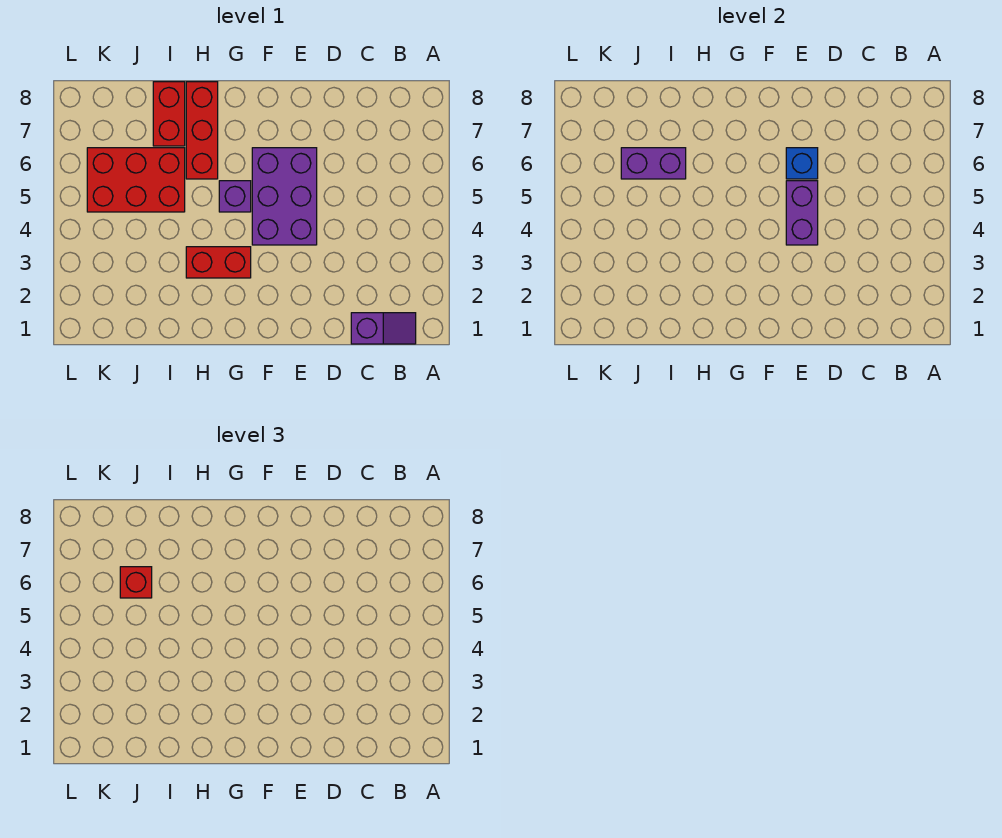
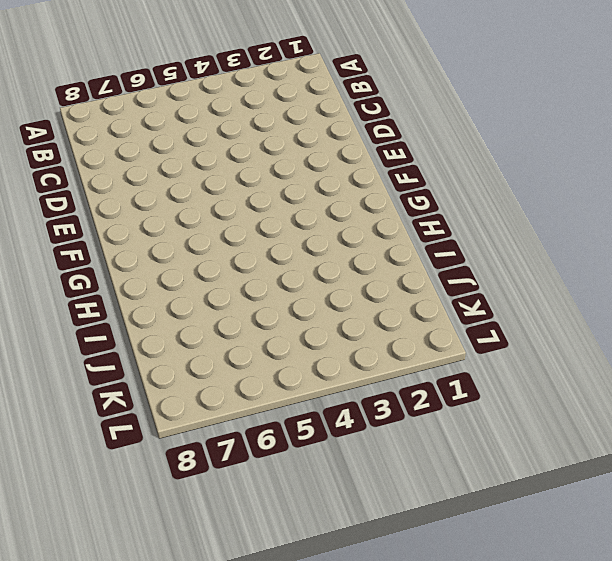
none -> purple slope B1:C1 level 1 top C
none -> purple brick E4:F6 level 1

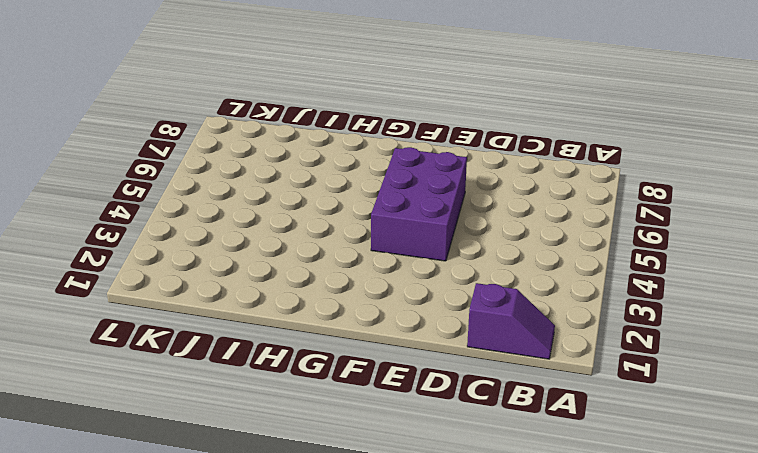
none -> red brick G3:H3 level 1
none -> purple brick G5 level 1

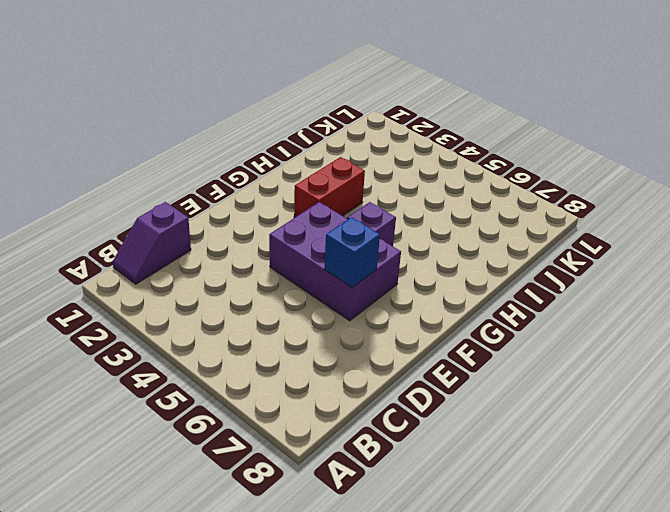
none -> red brick H6:H8 level 1
none -> red brick I5:K6 level 1

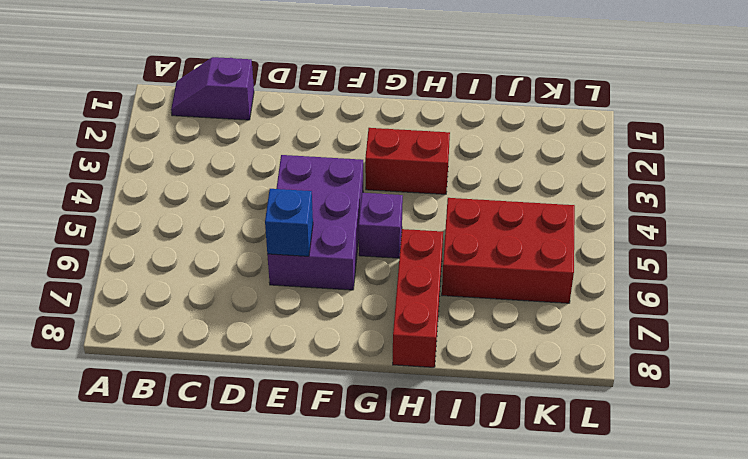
none -> red brick I7:I8 level 1
none -> purple brick E4:E5 level 2

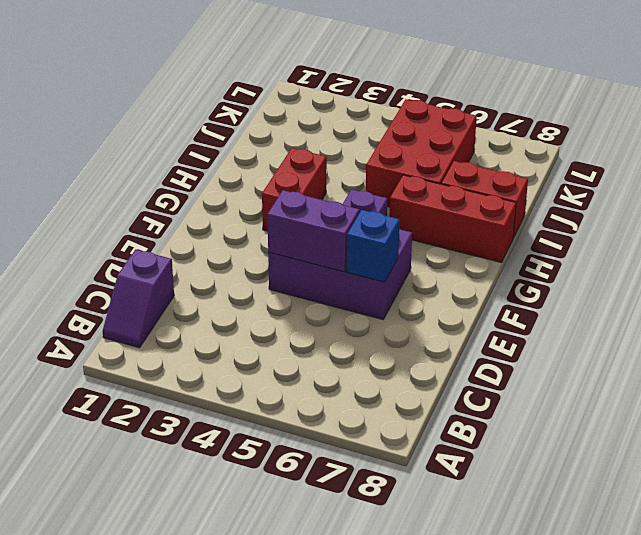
none -> purple brick I6:J6 level 2
none -> red brick J6 level 3

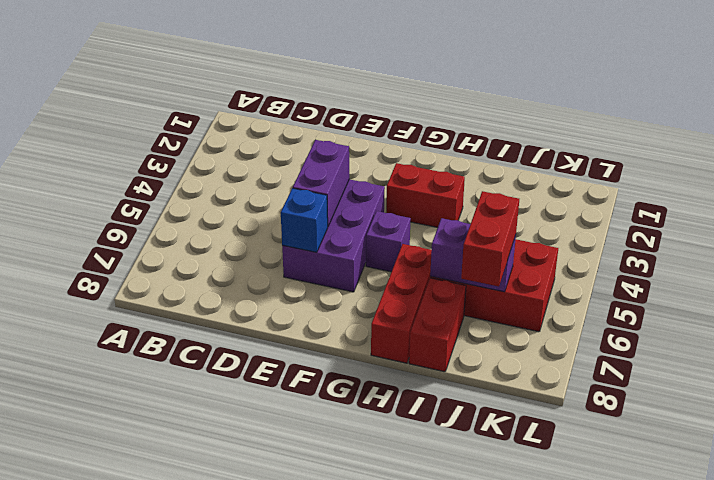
red brick J6:J7 level 3 -> red brick J6 level 3
none -> purple slope B1:C1 level 1 top C

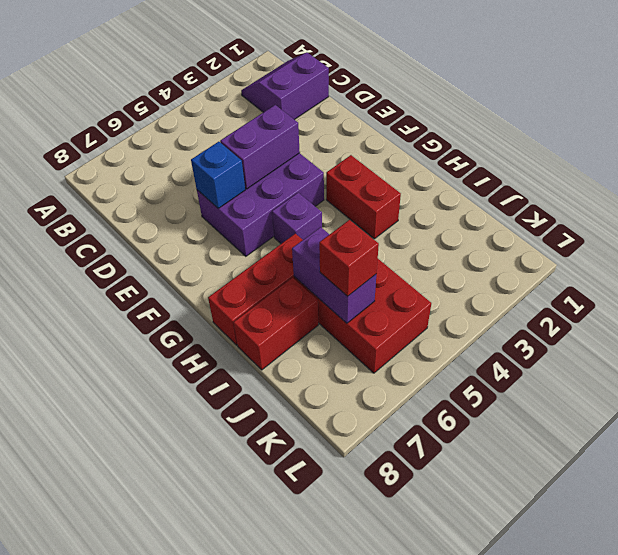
purple slope B1:C2 level 1 top C -> purple slope B1:C1 level 1 top C

